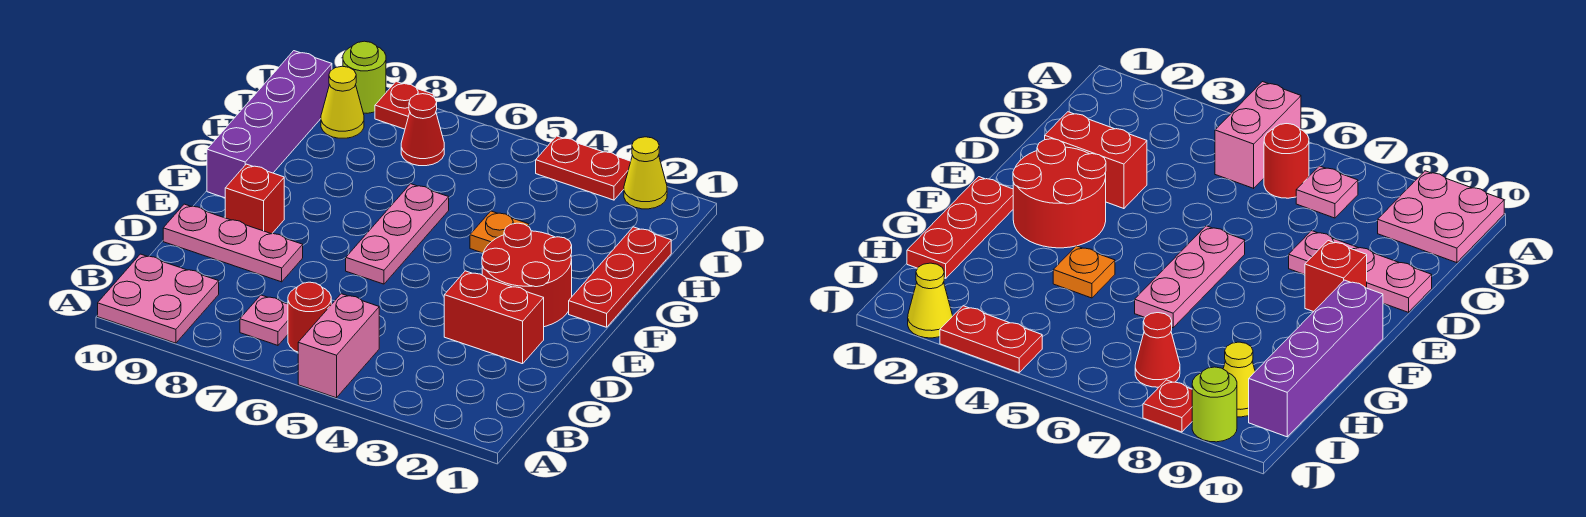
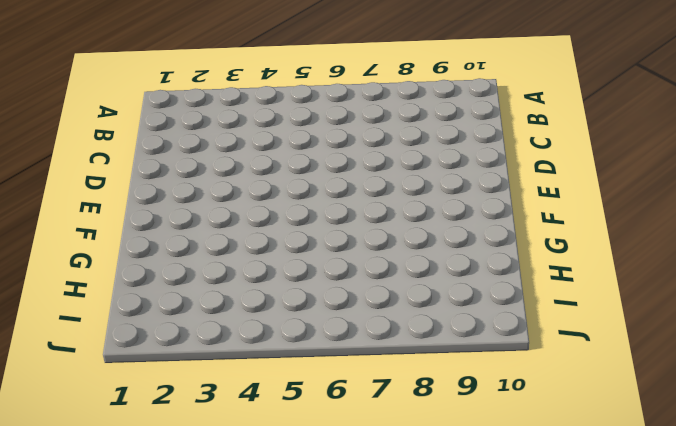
none -> pink brick A5:B5 level 1
none -> pink plate A9:B10 level 1
none -> red round brick B6 level 1

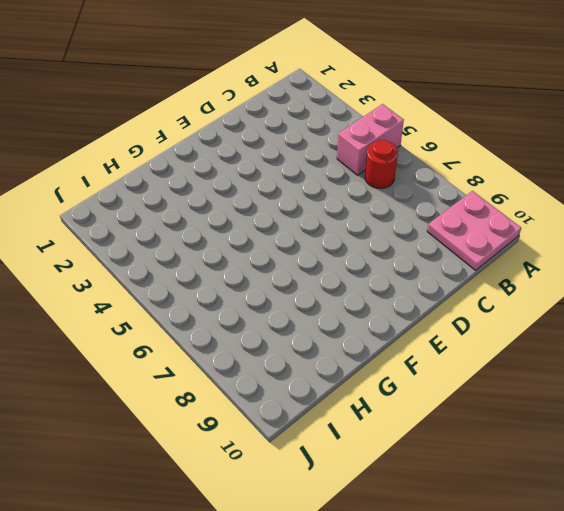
none -> pink plate B7 level 1
none -> red brick D2:D3 level 1
none -> pink plate D8:D10 level 1

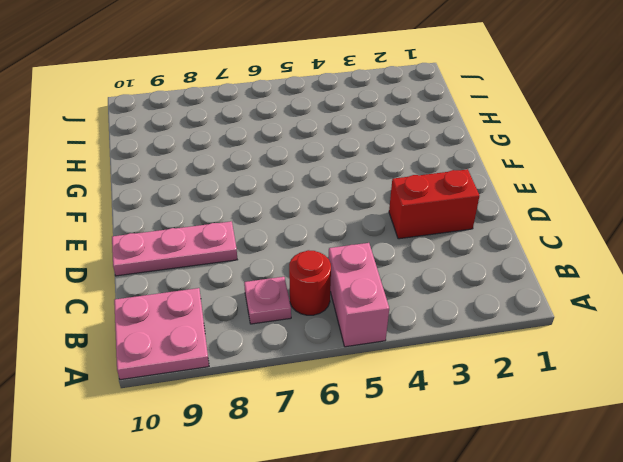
none -> red round brick E2:F3 level 1
none -> pink plate E6:G6 level 1
none -> red brick E9 level 1

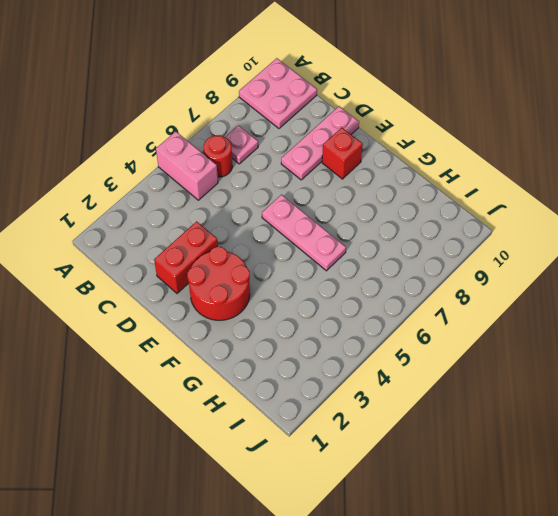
none -> red plate F1:H1 level 1
none -> purple brick F10:I10 level 1
none -> orange plate G4 level 1

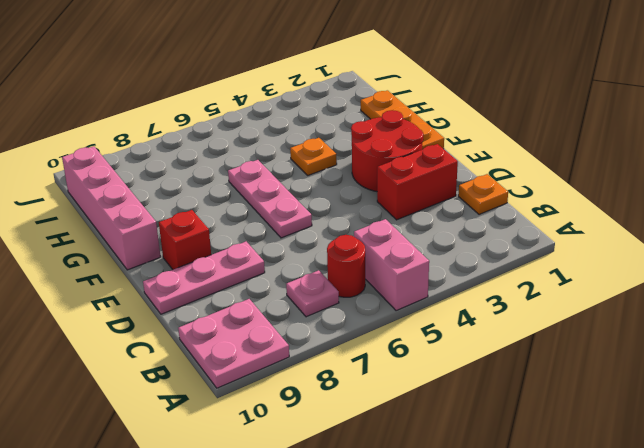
orange plate C1 level 1 -> none
orange plate F1:H1 level 1 -> red plate F1:H1 level 1
pink brick F10:I10 level 1 -> purple brick F10:I10 level 1
none -> red cone I7 level 1
none -> yellow cone I9 level 1
none -> yellow cone J2 level 1

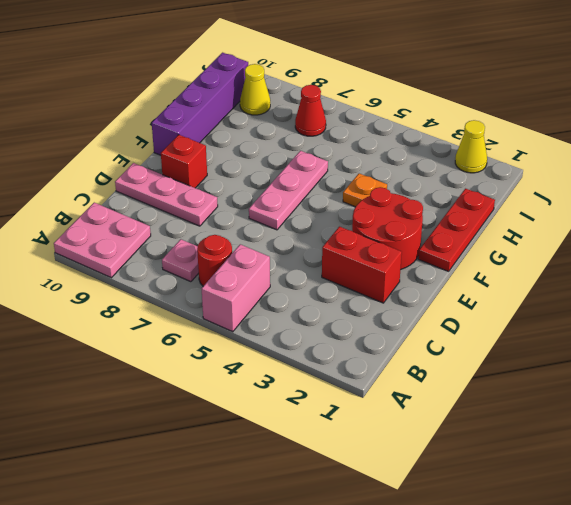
none -> red plate J3:J4 level 1
none -> red plate J8 level 1
none -> lime round brick J9 level 1

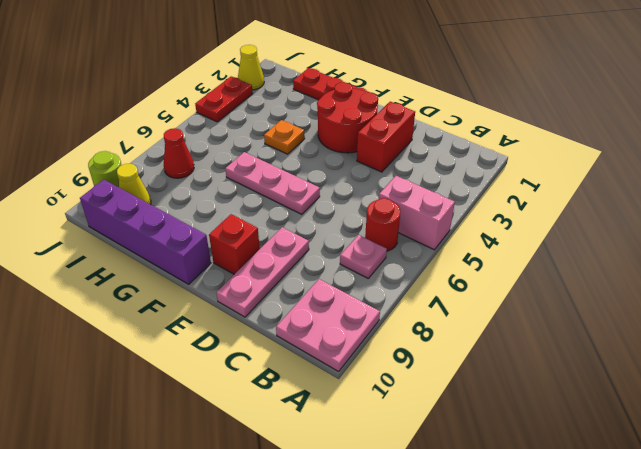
none -> red plate J8 level 1

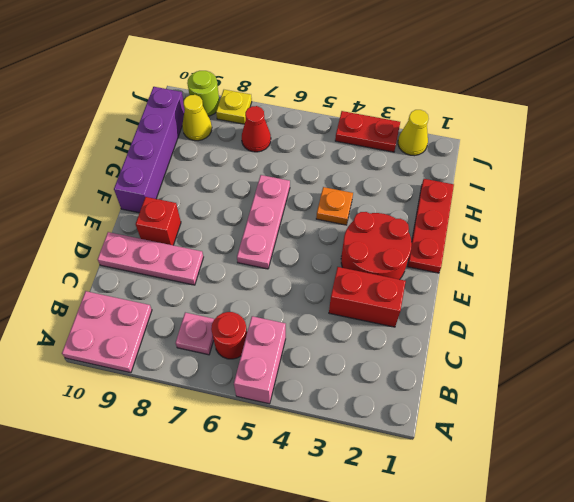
yellow plate J8 level 1 -> red plate J8 level 1

